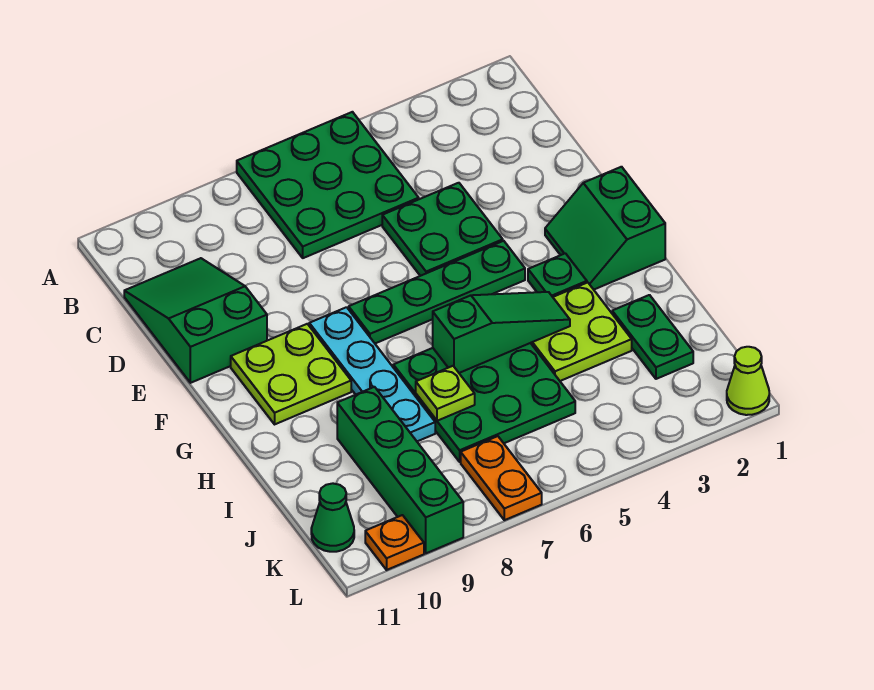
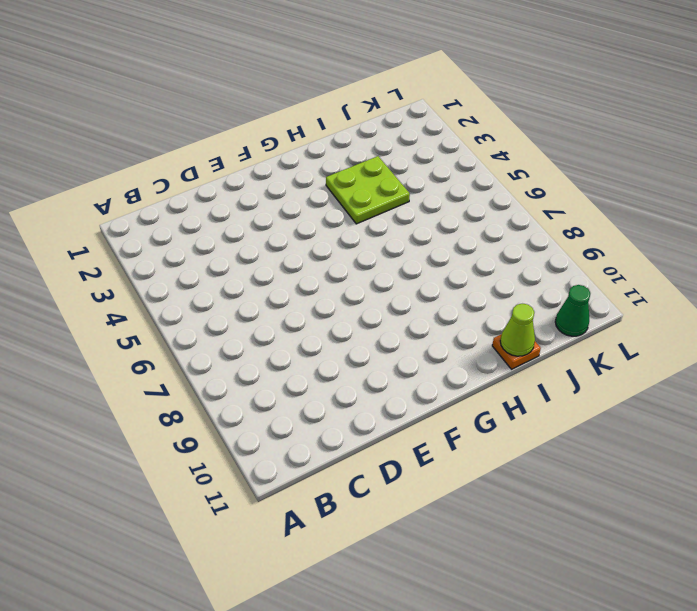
orange plate I11 level 1 -> orange plate L10 level 1
lime cone I11 level 2 -> lime cone L1 level 1
none -> green plate A5:C7 level 1
none -> green slope C10:E11 level 1 top E
none -> green plate D4:E5 level 1

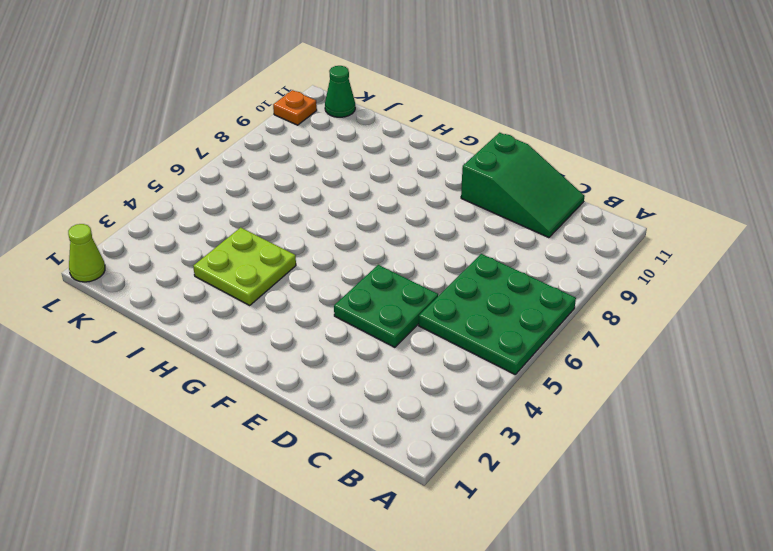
none -> green slope F1:G2 level 1 top 1
none -> green plate F4:F7 level 1
none -> cyan plate F8:I8 level 1

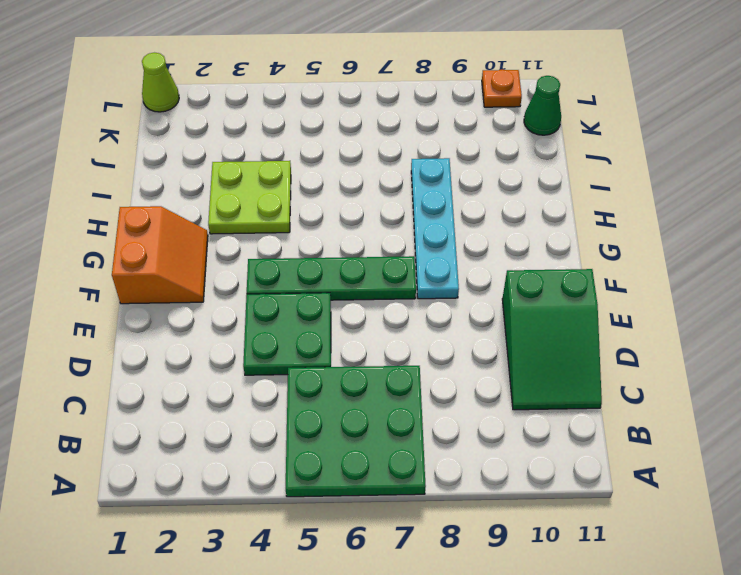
orange slope F1:G2 level 1 top 1 -> green slope F1:G2 level 1 top 1
none -> lime plate F9:G10 level 1
none -> green plate G3 level 1
none -> green plate H5:J7 level 1

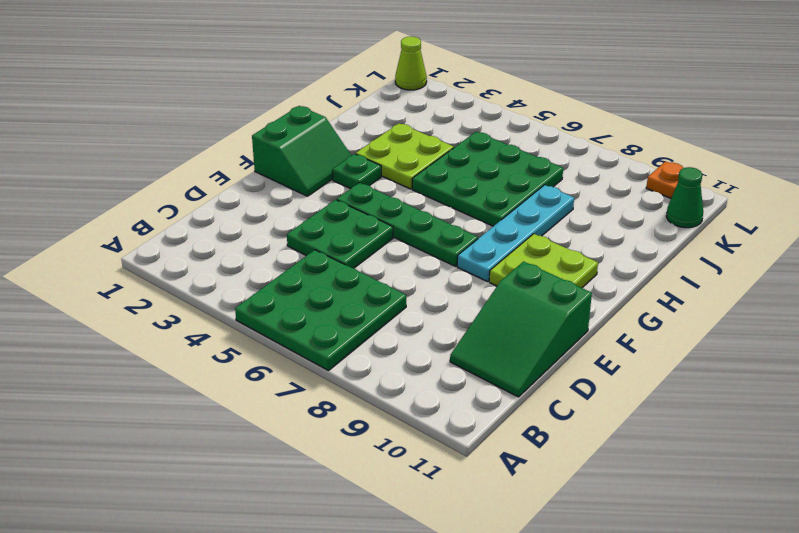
none -> green plate I2:J2 level 1
none -> green brick I9:L9 level 1
none -> orange plate K7:L7 level 1

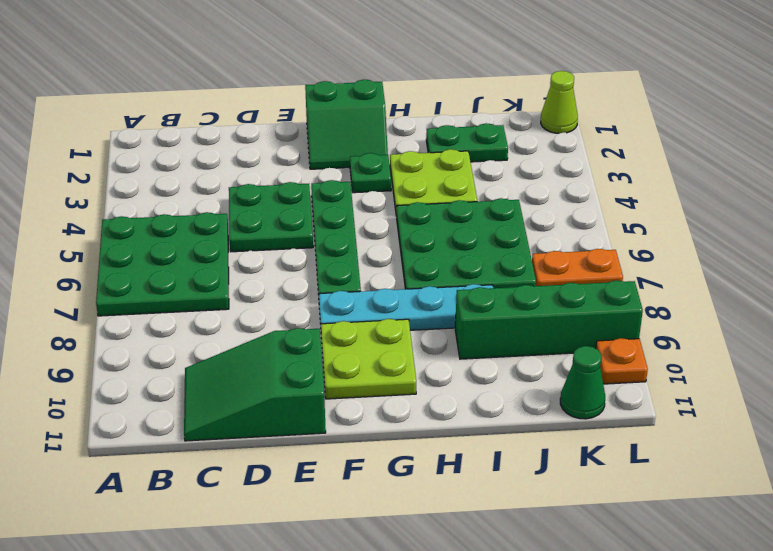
none -> green slope H4:H6 level 2 top 6
none -> lime plate I7 level 2

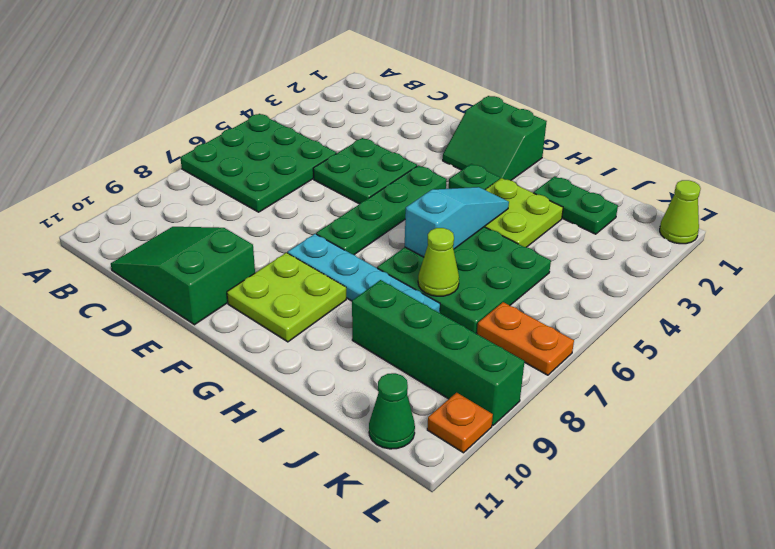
cyan slope H4:H6 level 2 top 6 -> green slope H4:H6 level 2 top 6
lime cone I7 level 2 -> lime plate I7 level 2

